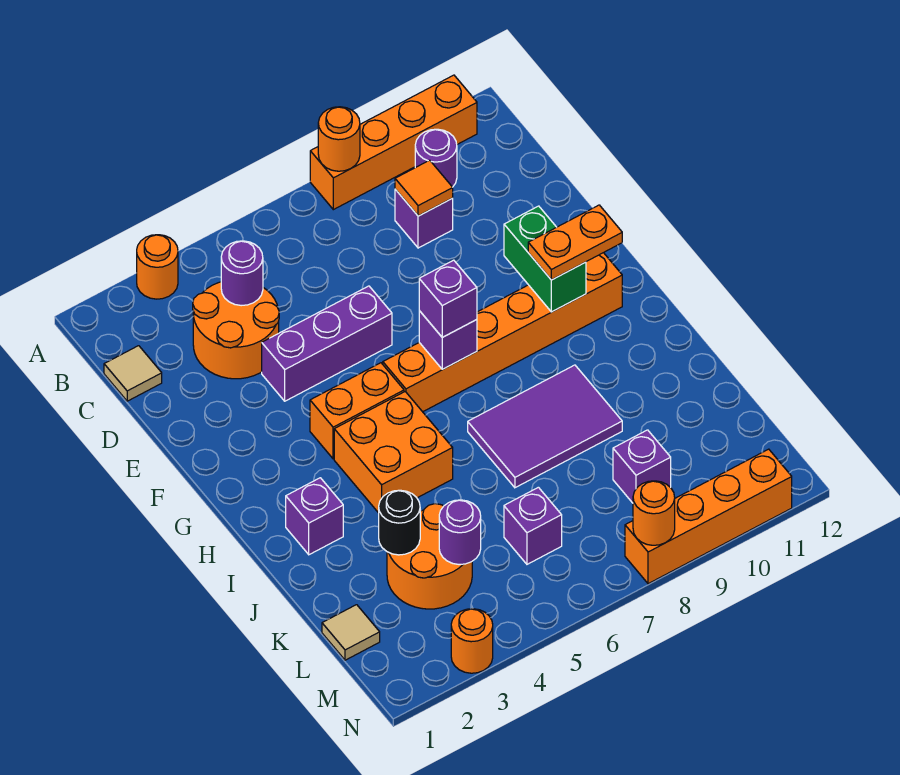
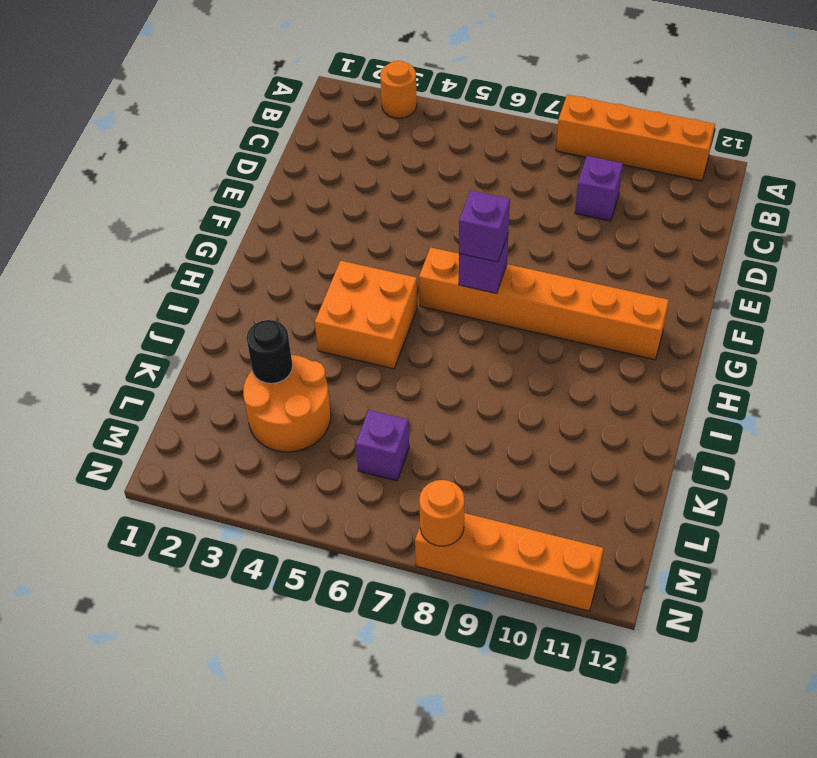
none -> purple round brick B10 level 1
none -> tan tile C1 level 1
none -> orange round brick C3:D4 level 1

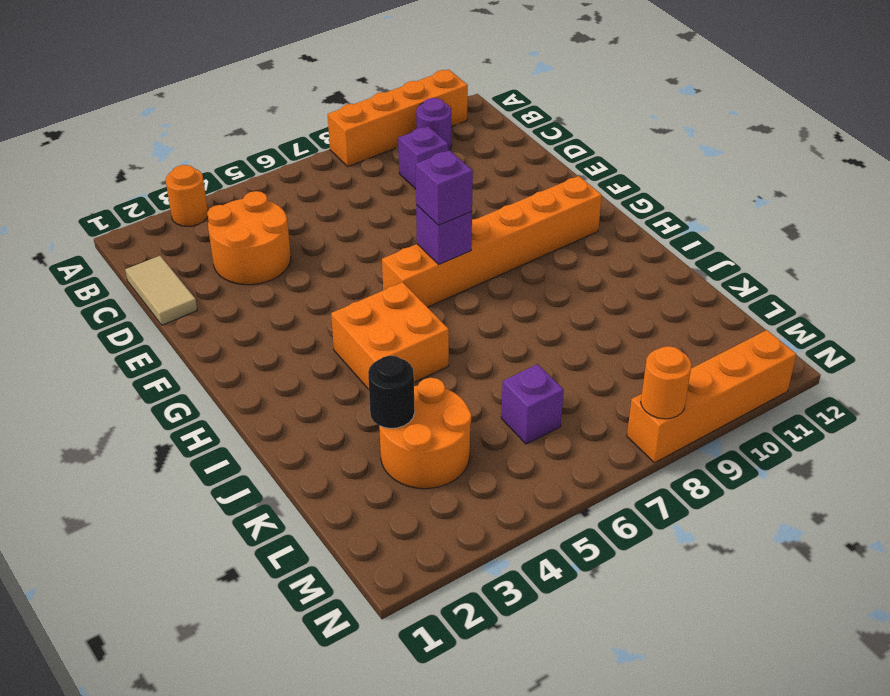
tan tile C1:D1 level 1 -> tan tile C1 level 1
none -> purple brick E4:E6 level 1
none -> orange brick G4:G5 level 1
none -> purple brick I2 level 1

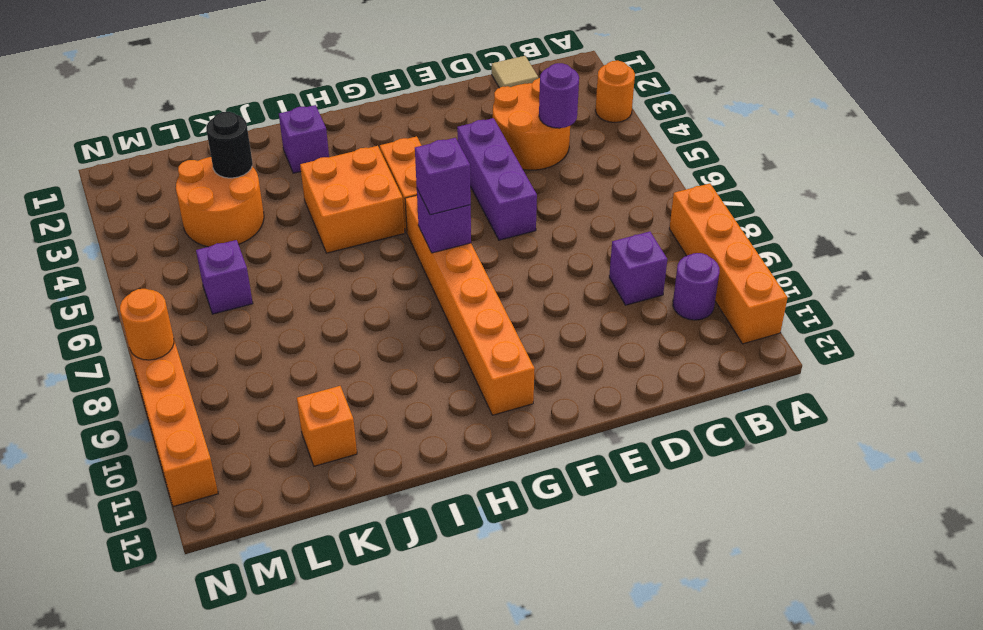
orange brick K11 level 1 -> none
none -> purple tile I7:J9 level 1
none -> tan tile L1 level 1
none -> purple brick L9 level 1

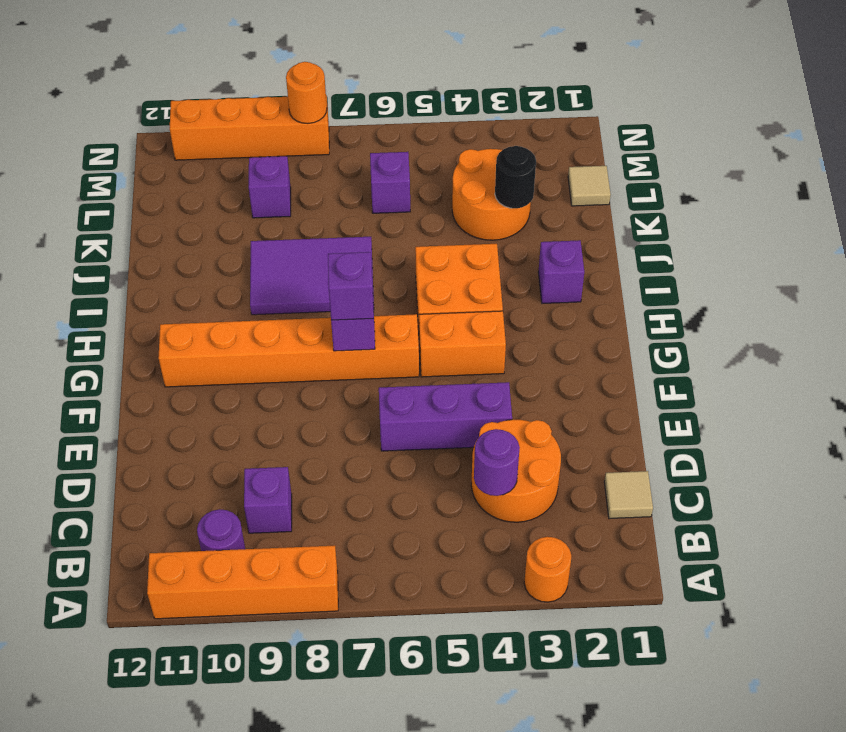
none -> orange round brick N3 level 1
none -> orange round brick A8 level 2
none -> orange tile C9 level 2

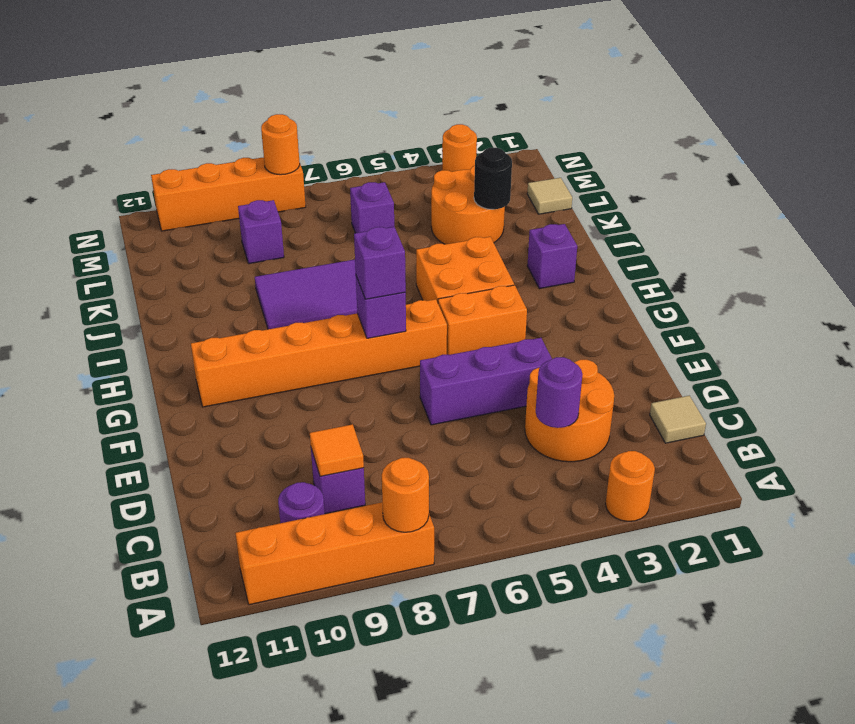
none -> green brick F10:G10 level 2
none -> purple round brick L4 level 2
none -> orange plate G10:G11 level 3

